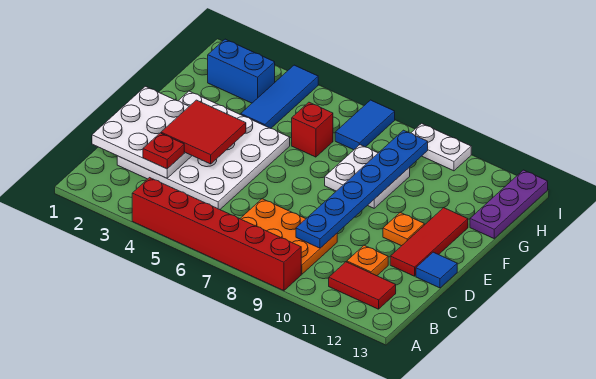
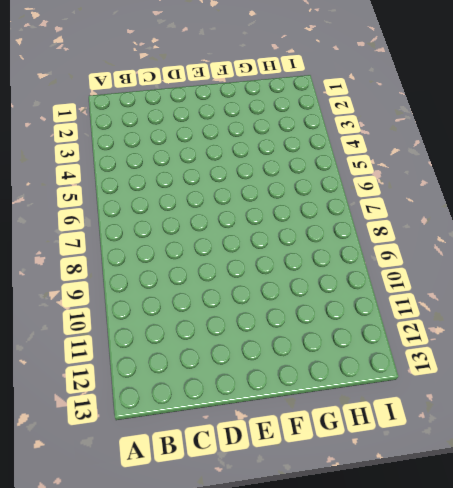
none -> red brick A4:A9 level 1
none -> orange plate B7:C9 level 1
none -> red tile B11:B12 level 1

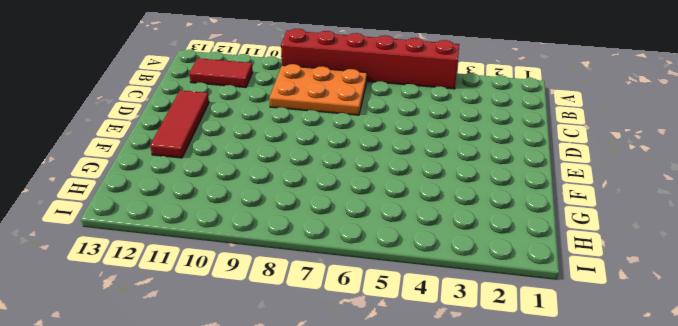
none -> white plate C2:F5 level 1
none -> orange plate C11 level 1
none -> blue tile D13 level 1

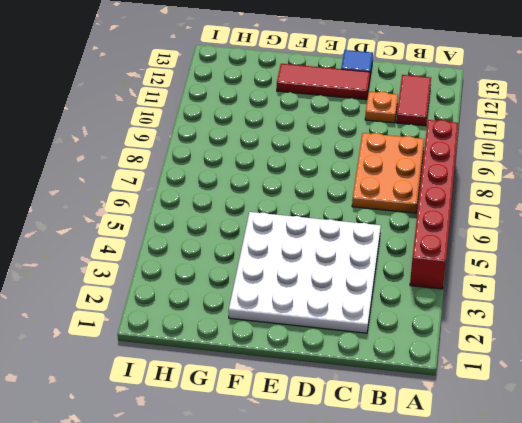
none -> orange plate E11 level 1
none -> white plate F8:G9 level 1
none -> blue tile G4:I4 level 1

